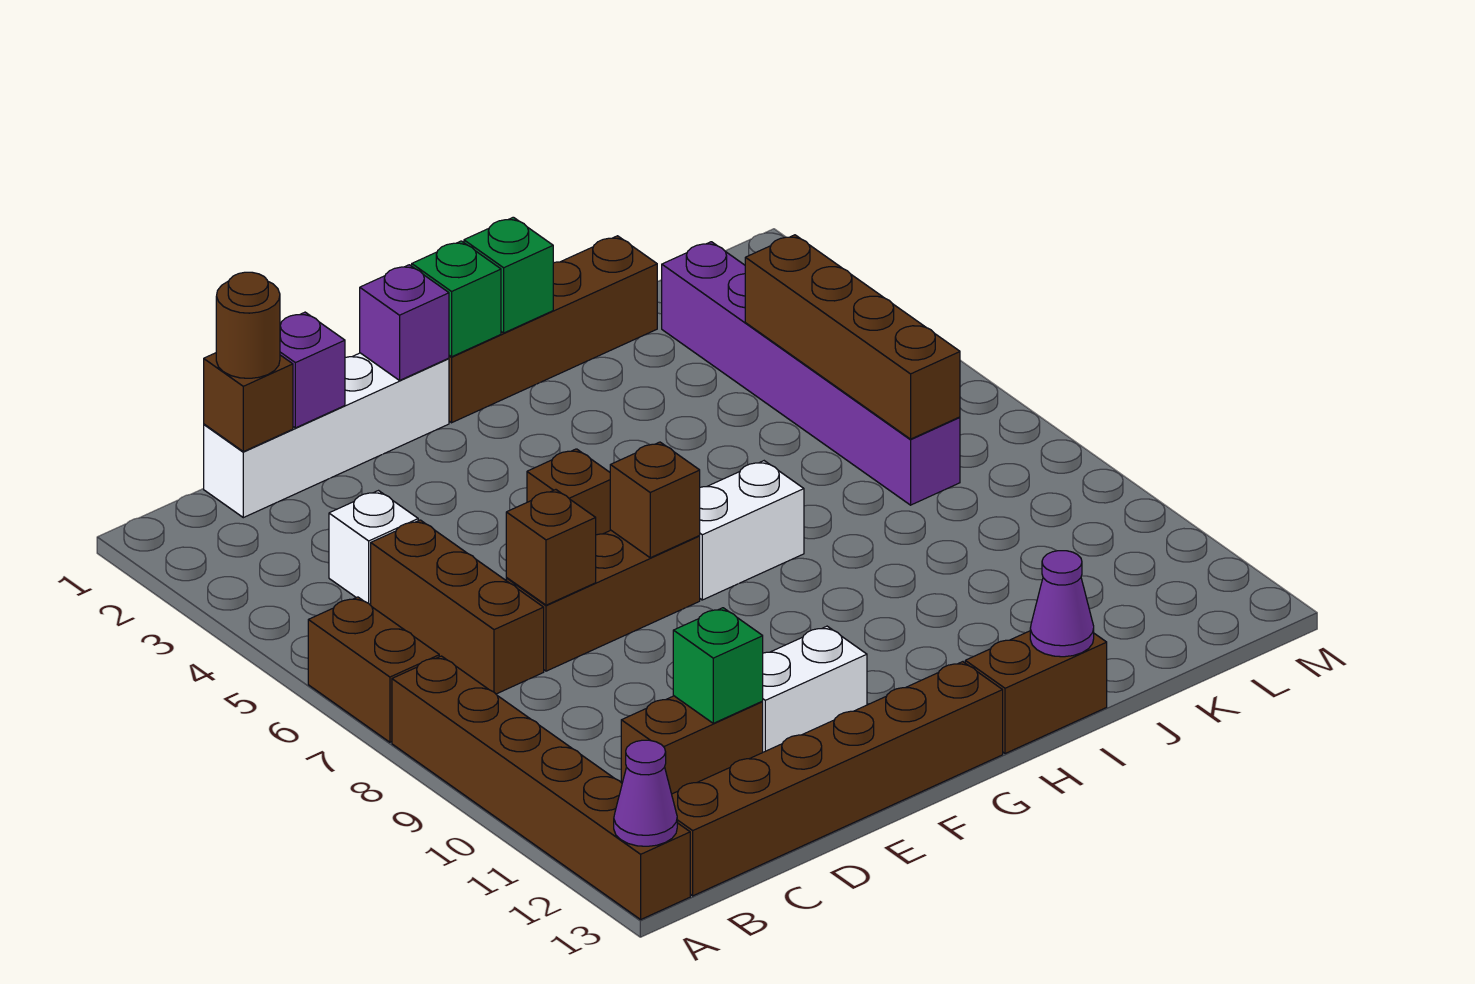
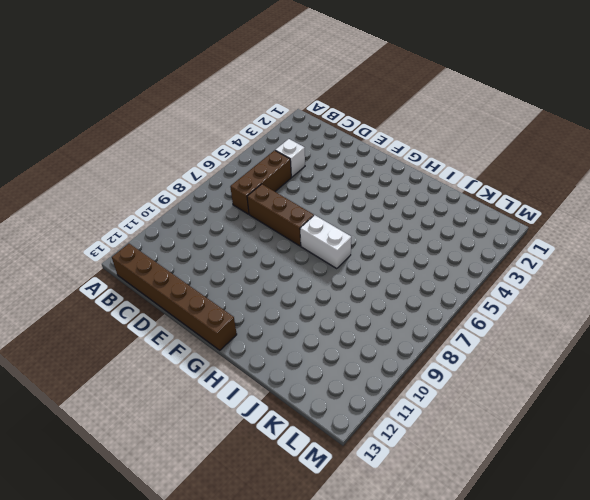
none -> brown brick A6:A7 level 1
none -> brown brick A8:A13 level 1
none -> white brick C1:F1 level 1

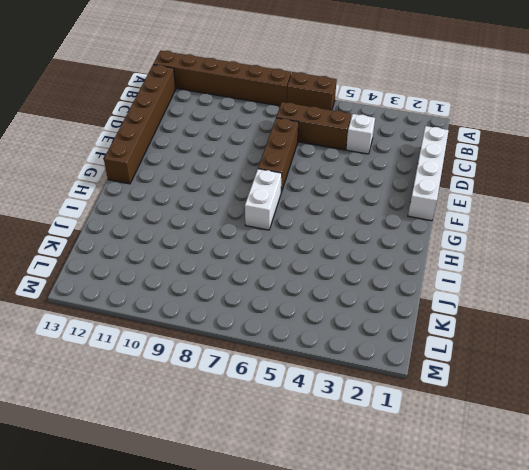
none -> brown brick C11:D11 level 1
none -> white brick E11:F11 level 1
none -> brown brick F5 level 1

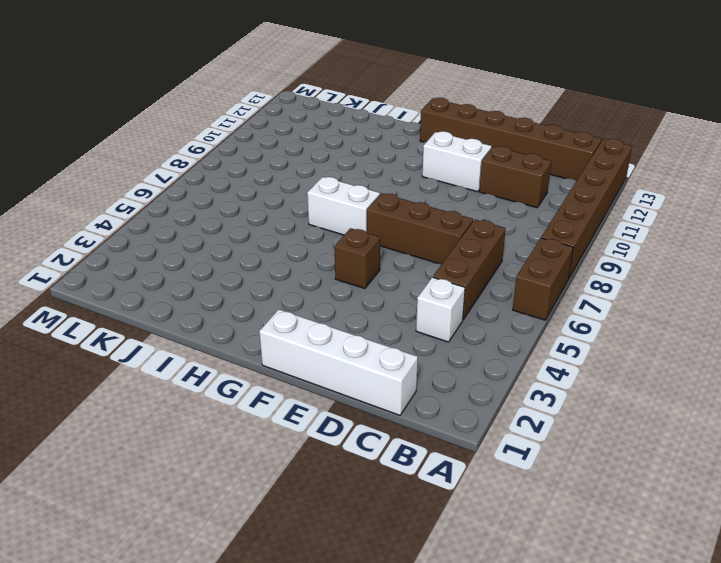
none -> brown brick G1:J1 level 1
none -> brown brick H13:I13 level 1
none -> purple brick K2:K7 level 1

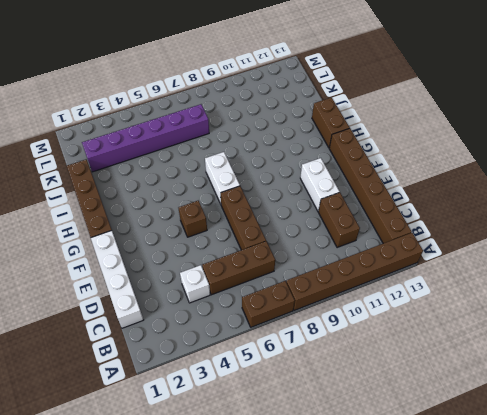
none -> purple cone A13 level 2
none -> brown brick C1 level 2
none -> purple brick D1 level 2

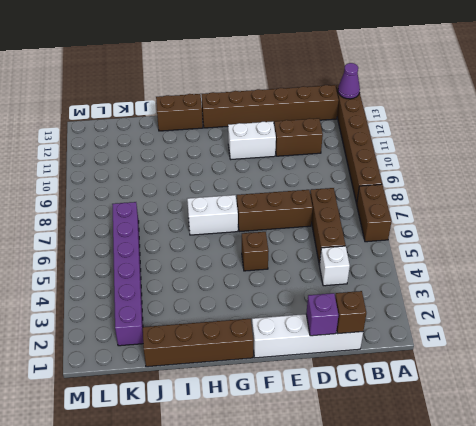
none -> brown brick D7 level 2
none -> green brick D11 level 2
none -> purple brick F1 level 2

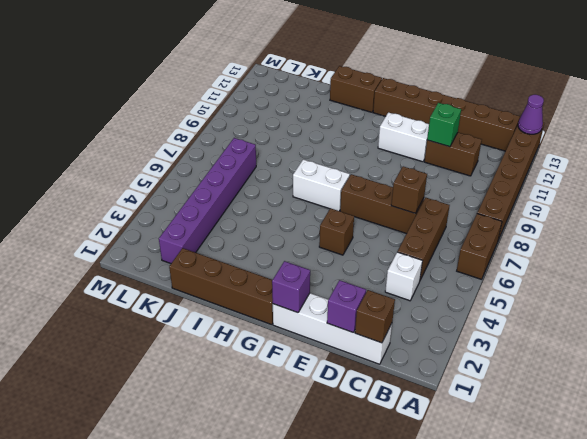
none -> brown brick F7 level 2
none -> green brick G1 level 2
none -> green brick H1 level 2

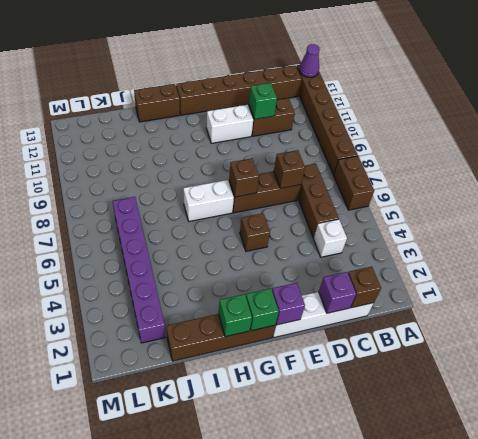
none -> purple cone I13 level 2
none -> brown brick K4:K7 level 2
none -> brown round brick C1 level 3

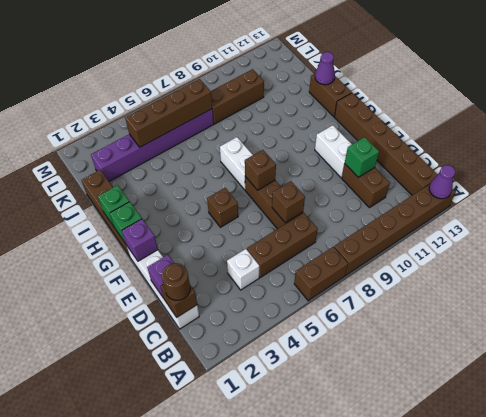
brown brick K8:K10 level 1 -> none

